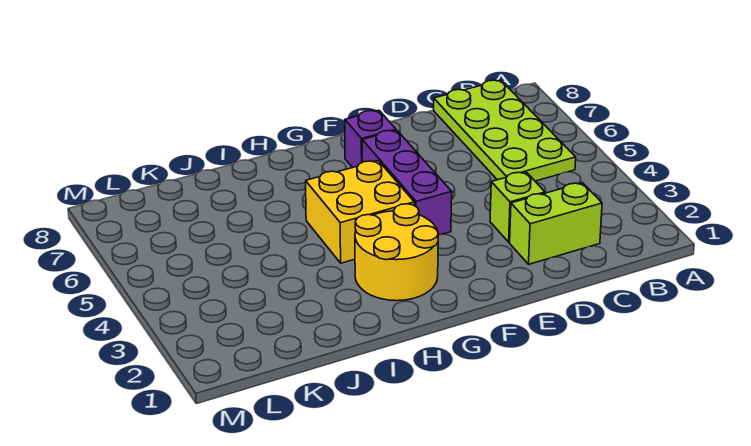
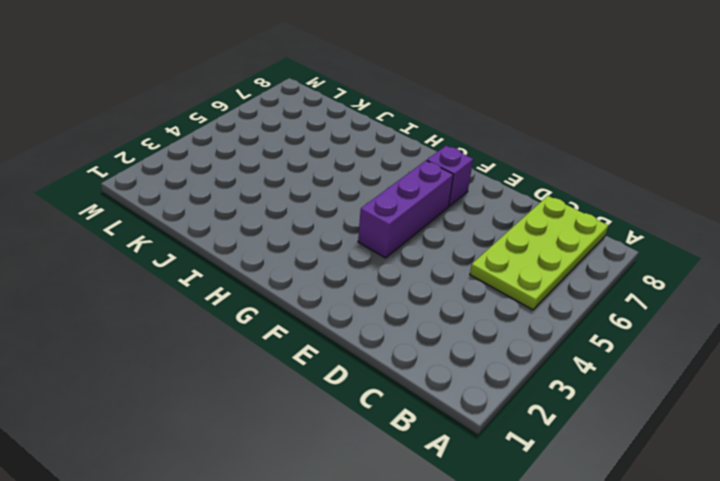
none -> lime brick C2:D2 level 1
none -> lime brick D3 level 1

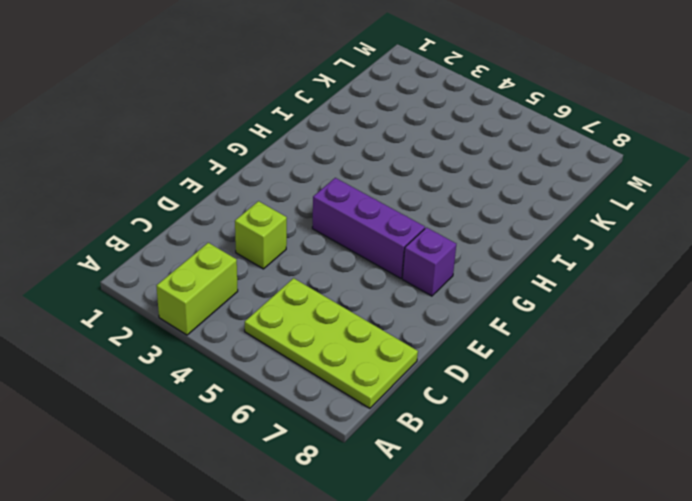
lime brick A3:B3 level 1 -> lime brick C2:D2 level 1
none -> yellow round brick G2:H3 level 1
none -> yellow brick G4:H5 level 1

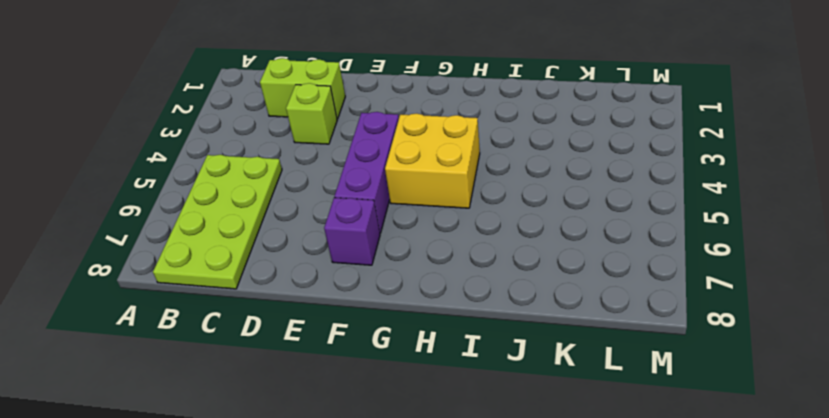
none -> yellow round brick G2:H3 level 1

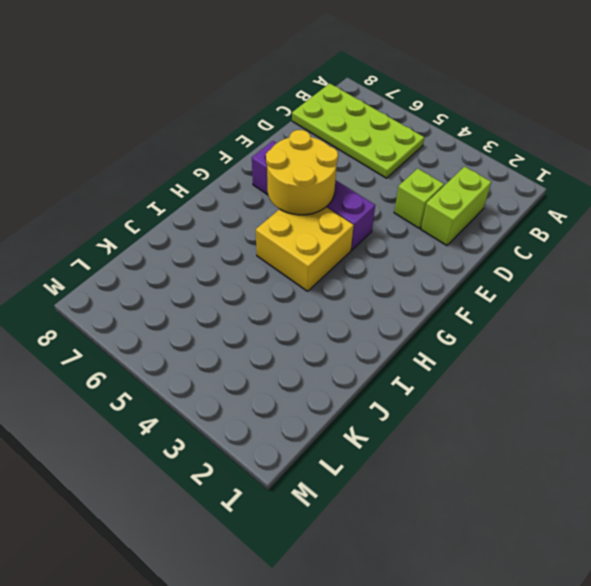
yellow round brick F5:G6 level 2 -> yellow round brick G2:H3 level 1

